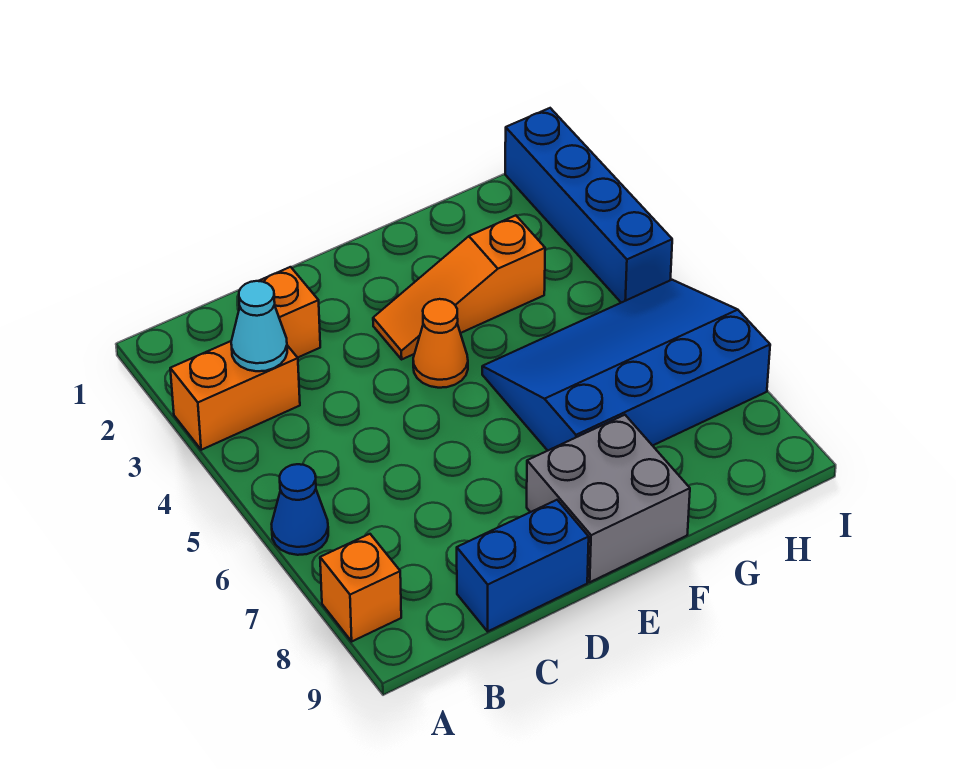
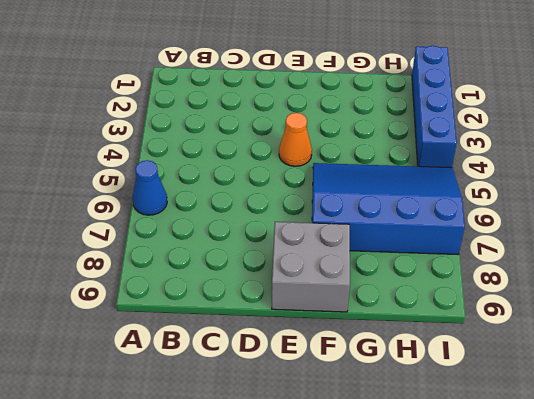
none -> orange brick A3:B3 level 1
none -> orange brick A8 level 1

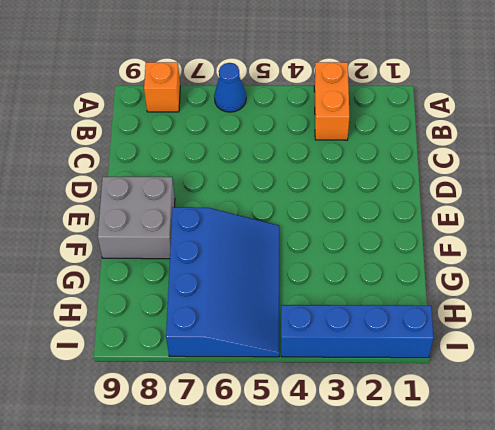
none -> orange brick C2 level 1
none -> blue brick C9:D9 level 1

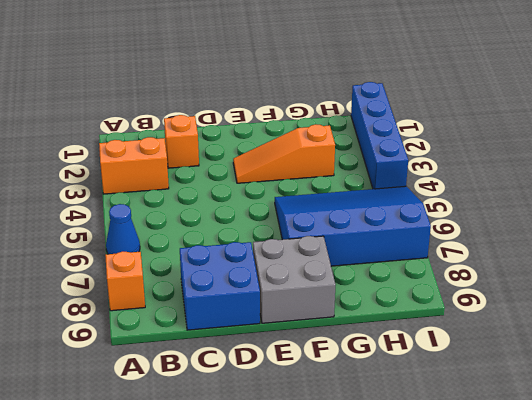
blue brick C8:D9 level 1 -> blue brick C9:D9 level 1
none -> orange cone E4 level 1
none -> cyan cone B3 level 2

